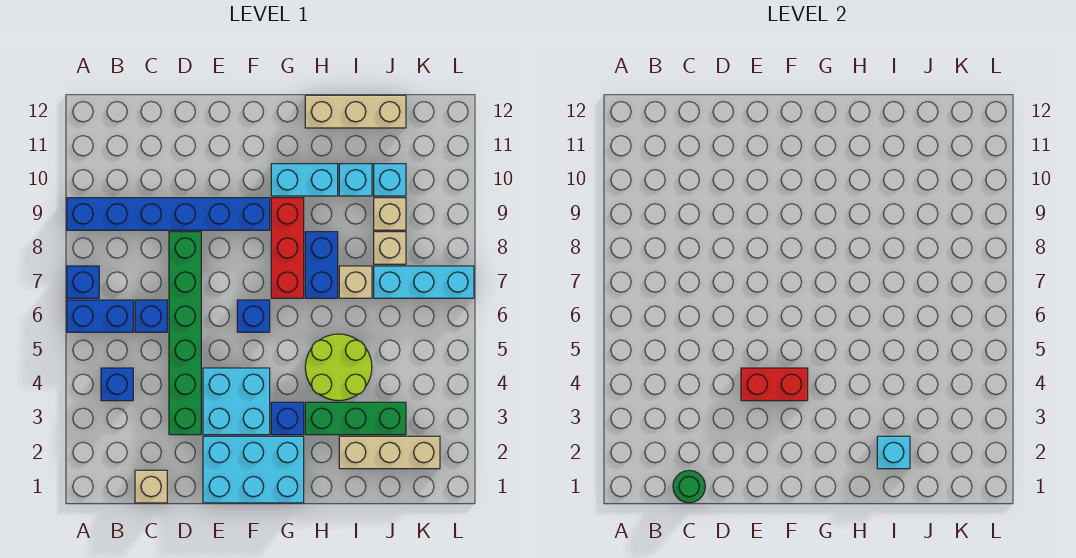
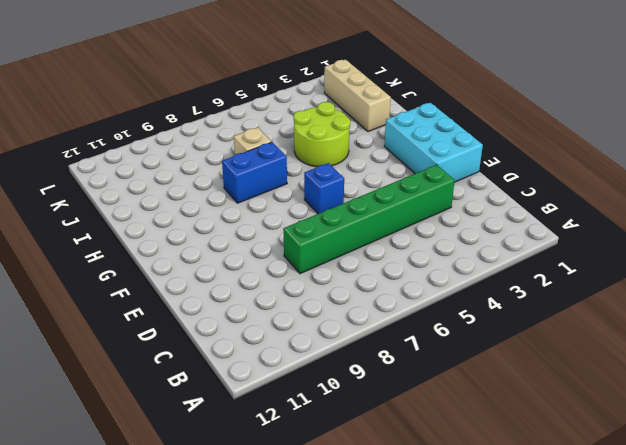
none -> blue brick A6:B6 level 1
none -> blue brick A7 level 1
none -> blue brick A9:F9 level 1

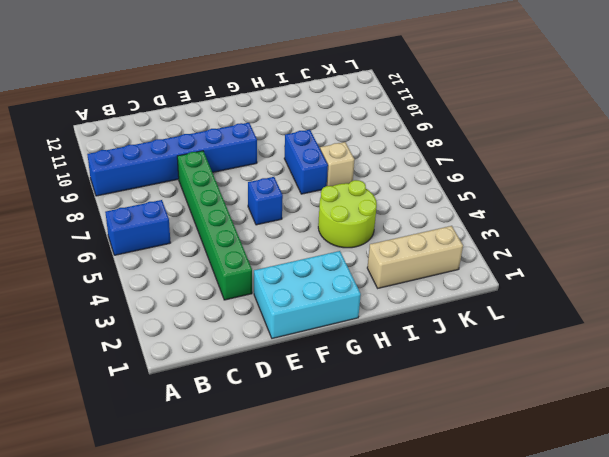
none -> blue brick A7 level 1
none -> blue brick B4 level 1
none -> tan brick C1 level 1

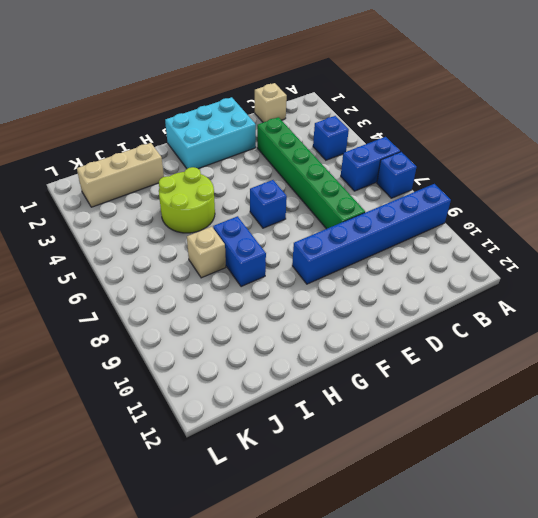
none -> blue brick C6 level 1
none -> cyan brick E3:F4 level 1
none -> blue brick G3 level 1

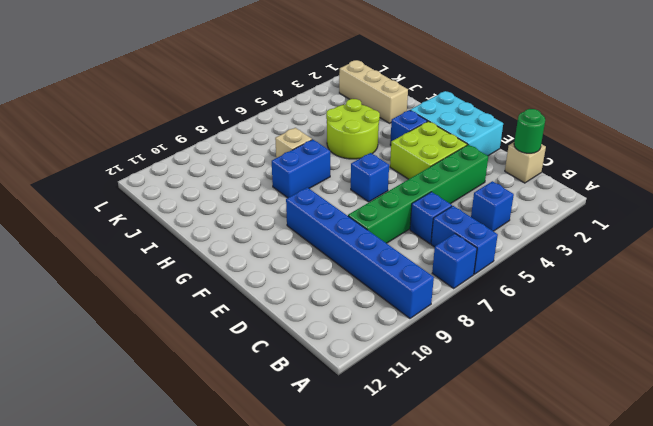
lime brick E3:F4 level 1 -> cyan brick E3:F4 level 1
none -> red brick G7:G9 level 1
none -> cyan brick G10:H10 level 1
none -> green brick H3:J3 level 1

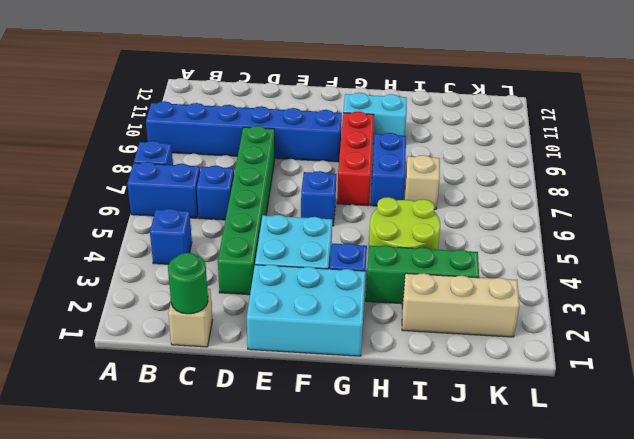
none -> tan brick H12:J12 level 1
none -> cyan brick I10 level 1
none -> cyan brick J7:L7 level 1

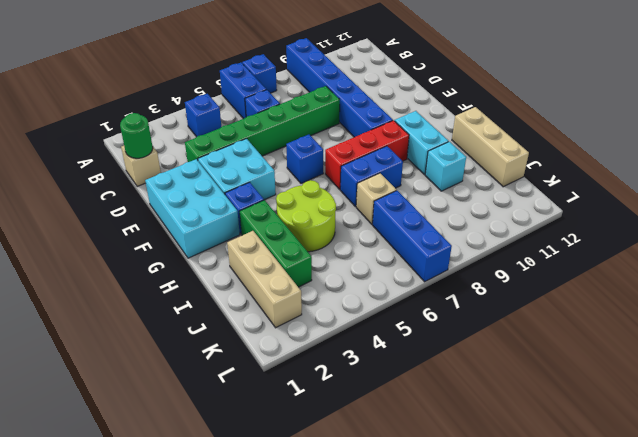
blue brick J7:L7 level 1 -> cyan brick J7:L7 level 1
none -> tan brick J8 level 1
none -> tan brick J9 level 1
none -> cyan brick J10 level 1

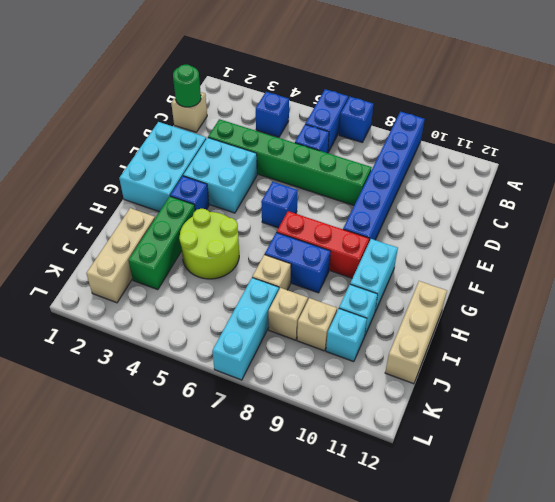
none -> red brick E4:F4 level 2
none -> cyan brick I2 level 2

